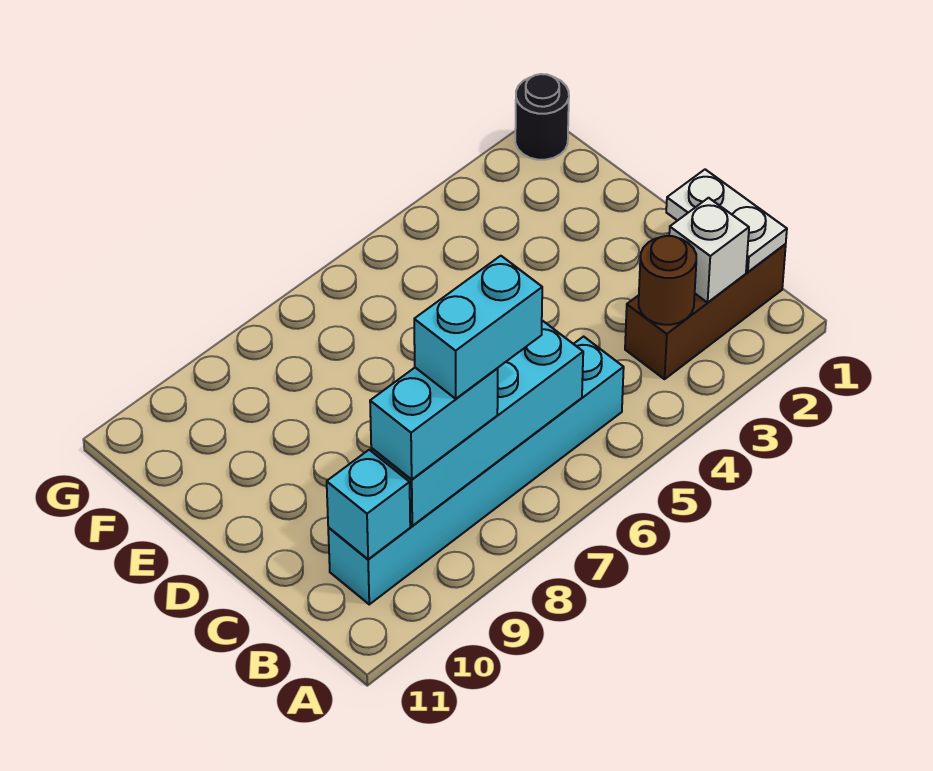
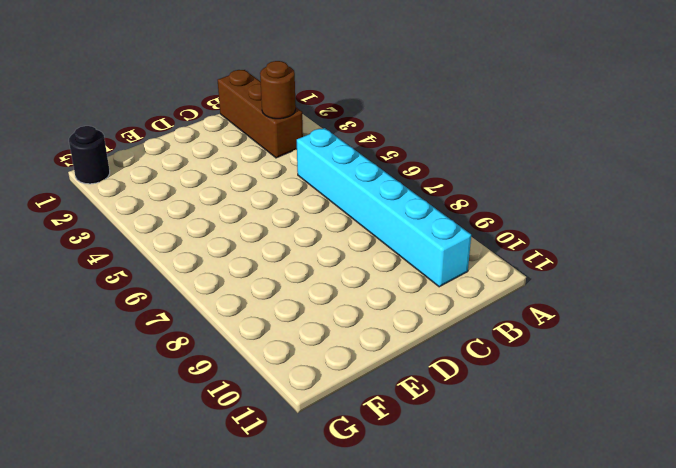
none -> white plate B1:C1 level 2
none -> white brick B2 level 2

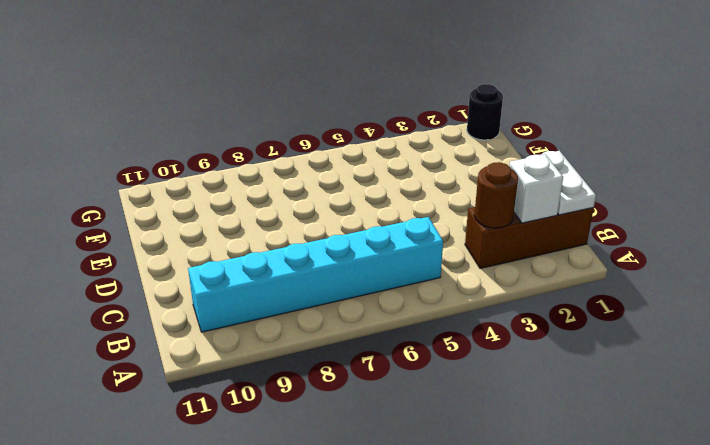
none -> cyan brick B6:B9 level 2
none -> cyan brick B10 level 2

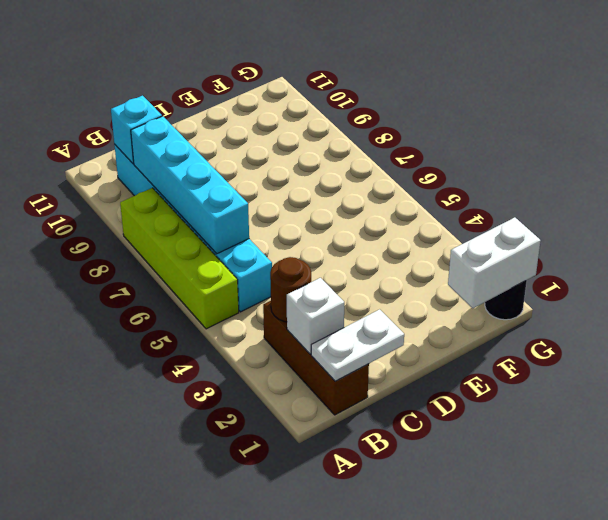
lime brick A5:A8 level 1 -> none
white brick F1:G1 level 2 -> none
none -> cyan brick B8:B9 level 3
none -> cyan brick B7:B8 level 4

